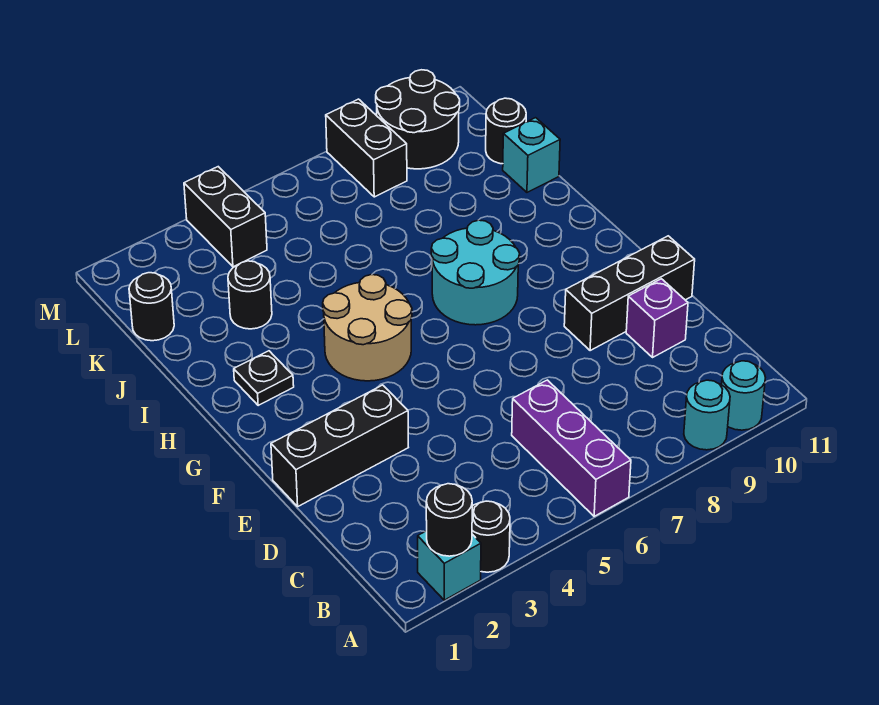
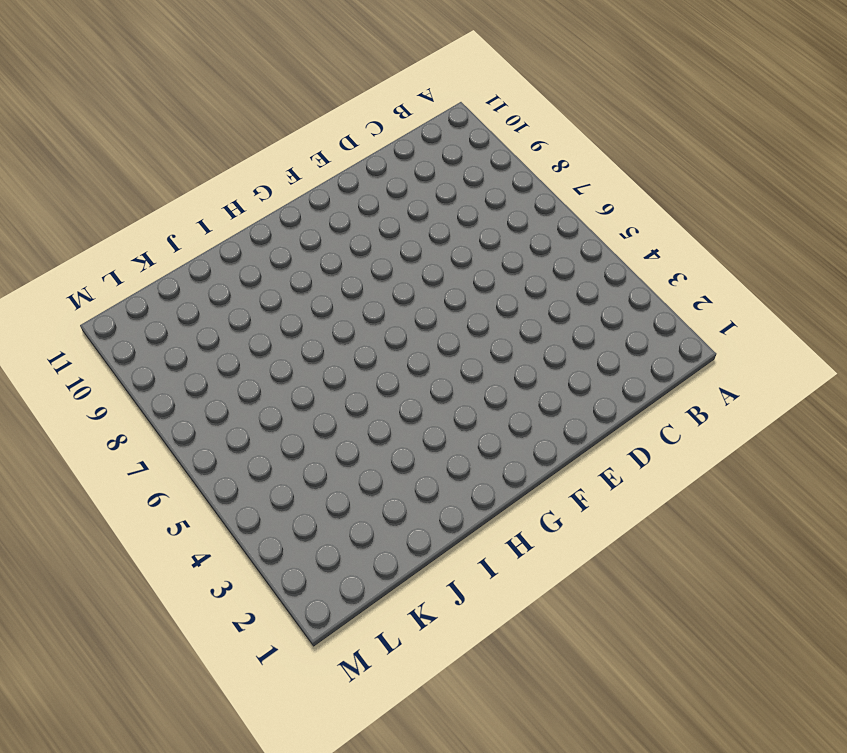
none -> cyan brick A2 level 1
none -> black round brick A3 level 1
none -> purple brick A6:C6 level 1

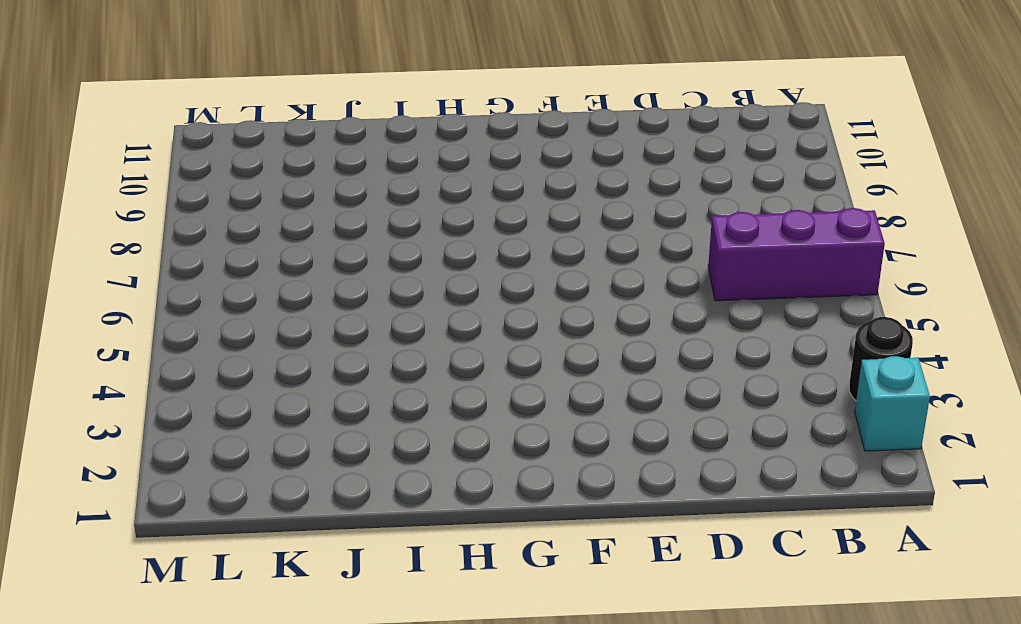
none -> cyan round brick A9 level 1
none -> cyan round brick A10 level 1
none -> purple brick D10 level 1

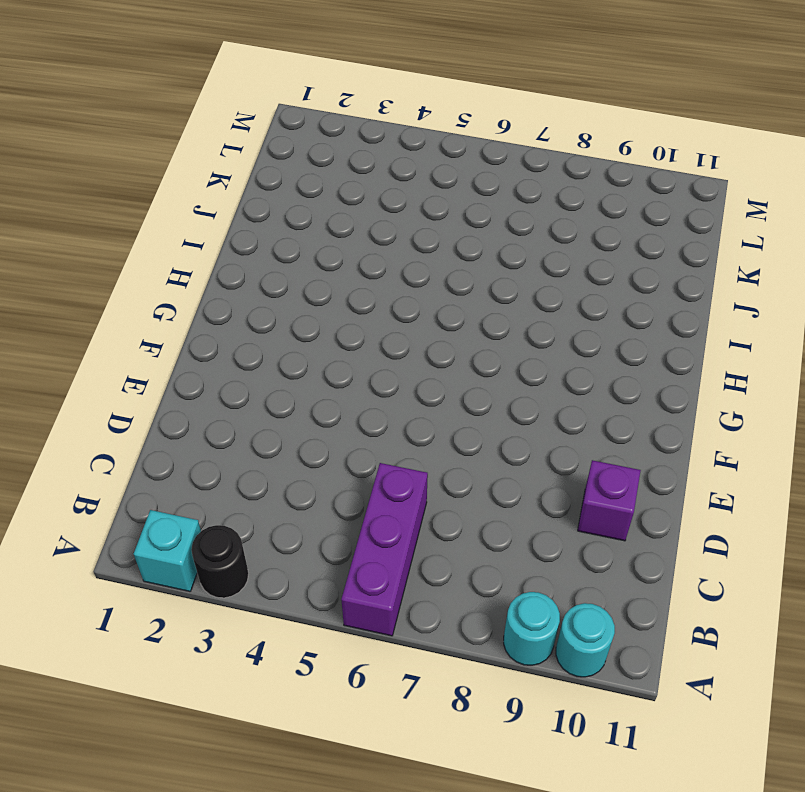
none -> black brick E1:E3 level 1
none -> black brick E9:E11 level 1
none -> tan round brick G4:H5 level 1

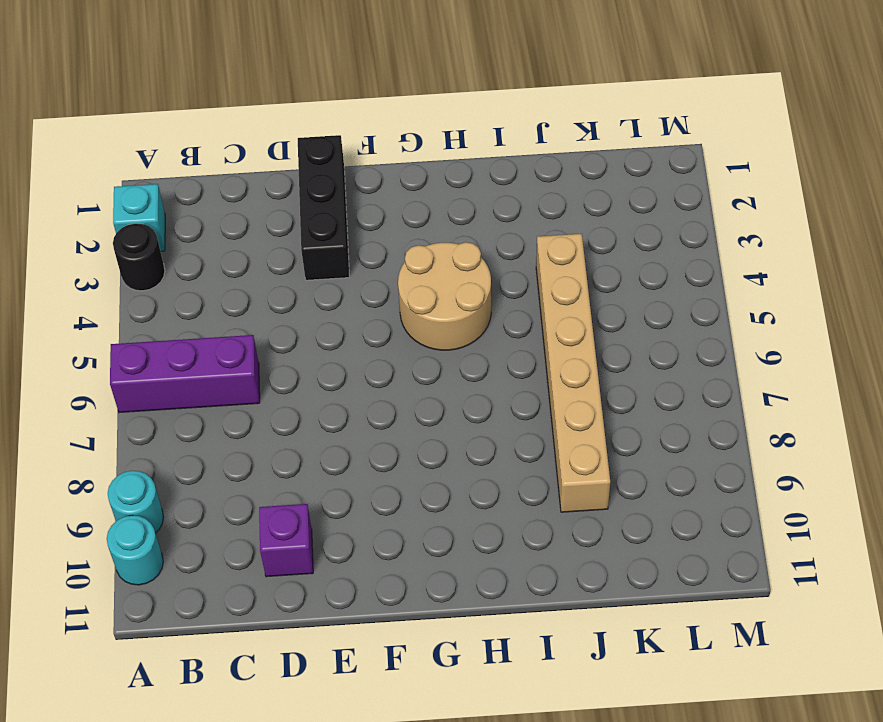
tan brick J4:J9 level 1 -> none
none -> black brick E9:E11 level 1
none -> cyan round brick G7:H8 level 1
none -> black plate H2 level 1

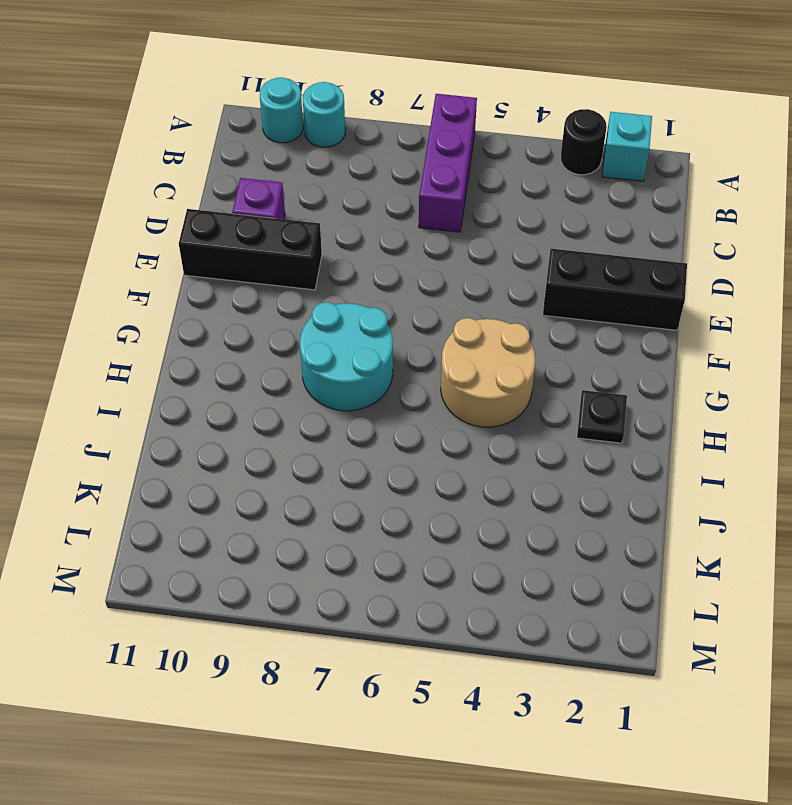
none -> black round brick J3 level 1
none -> cyan brick J11 level 1
none -> black round brick K1 level 1

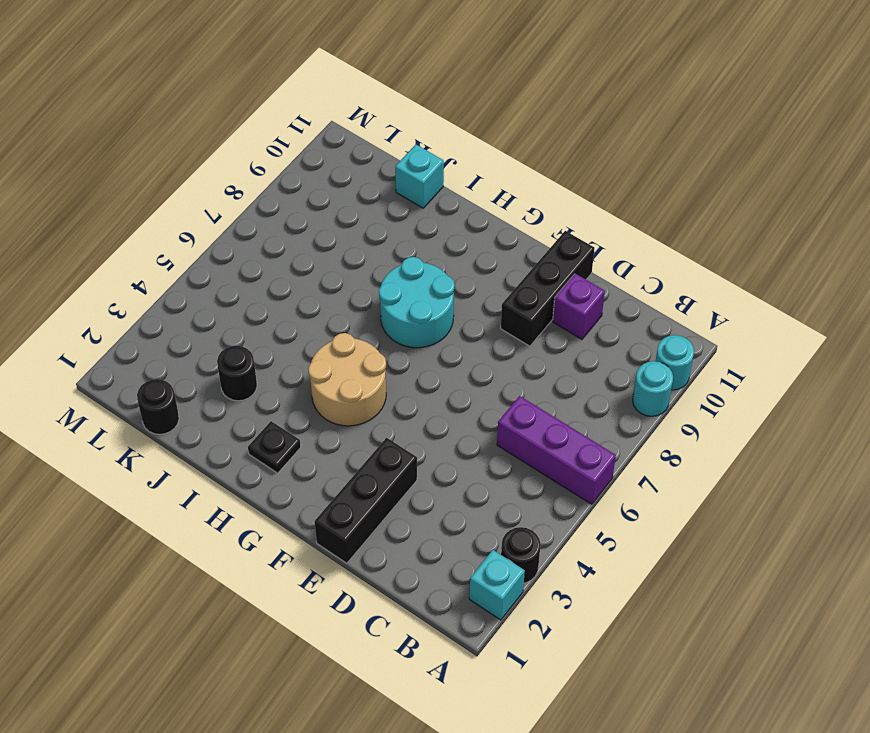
none -> black round brick K11 level 1
none -> black brick L4:M4 level 1
none -> black brick L8:M8 level 1

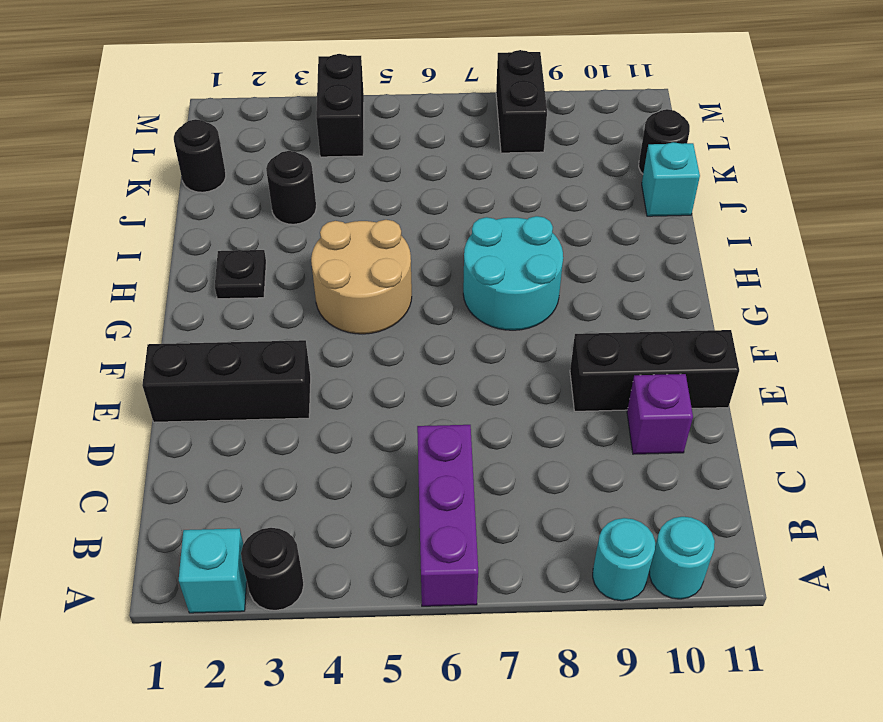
none -> black round brick L9:M10 level 1
none -> black round brick A2 level 2

